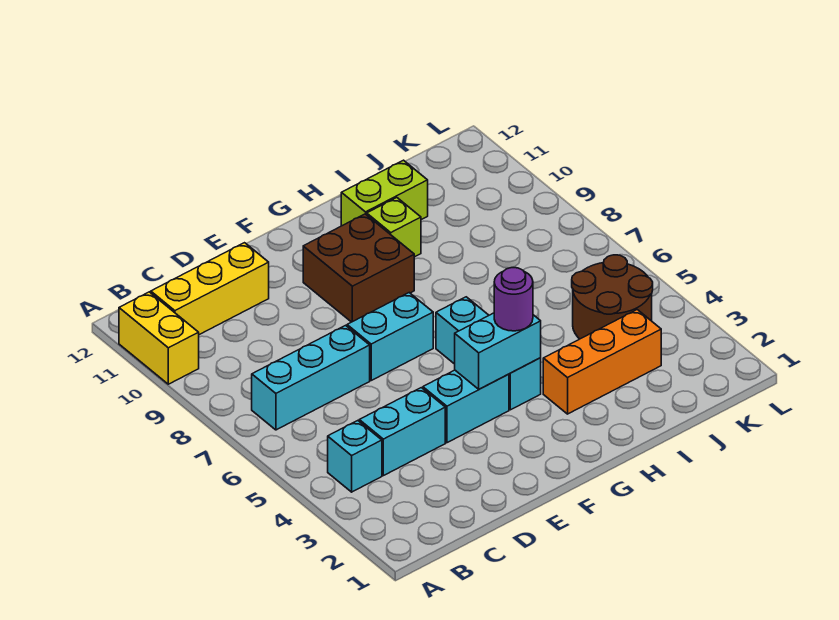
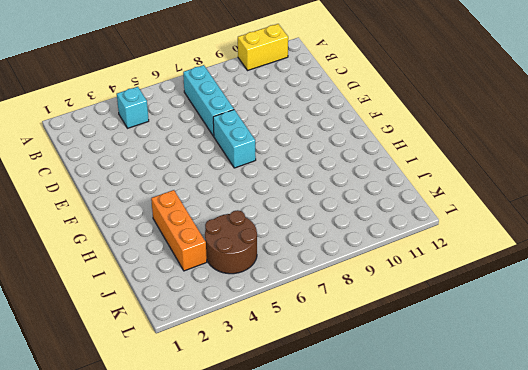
none -> yellow brick B11:D11 level 1
none -> cyan brick C4:D4 level 1
none -> cyan brick E4:F4 level 1

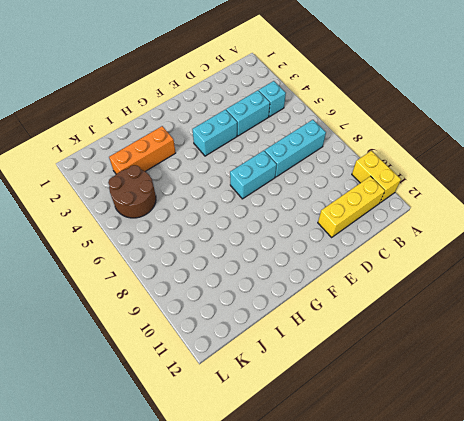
none -> brown brick F9:G10 level 1
none -> cyan brick G4:G6 level 1
none -> lime brick H10 level 1

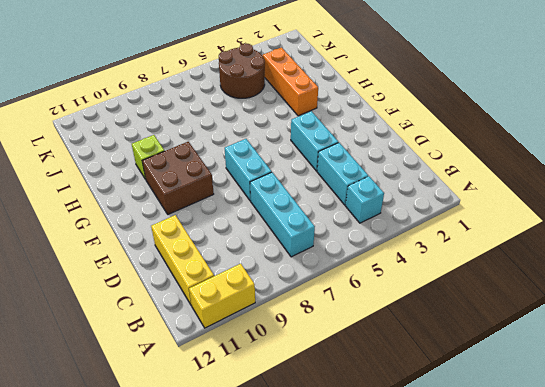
none -> cyan brick G4:G6 level 1
none -> lime brick H11:I11 level 1
none -> cyan brick F4:G4 level 2

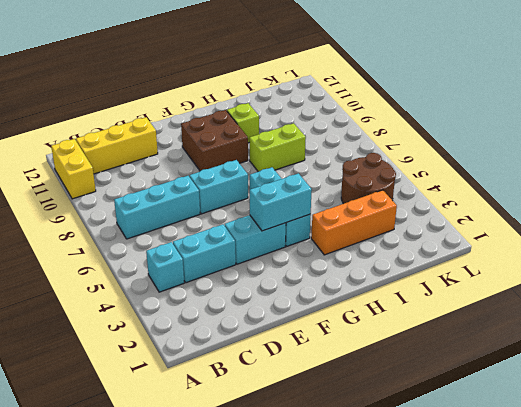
lime brick H8:I8 level 1 -> lime brick H11:I11 level 1
none -> purple round brick G4 level 3

